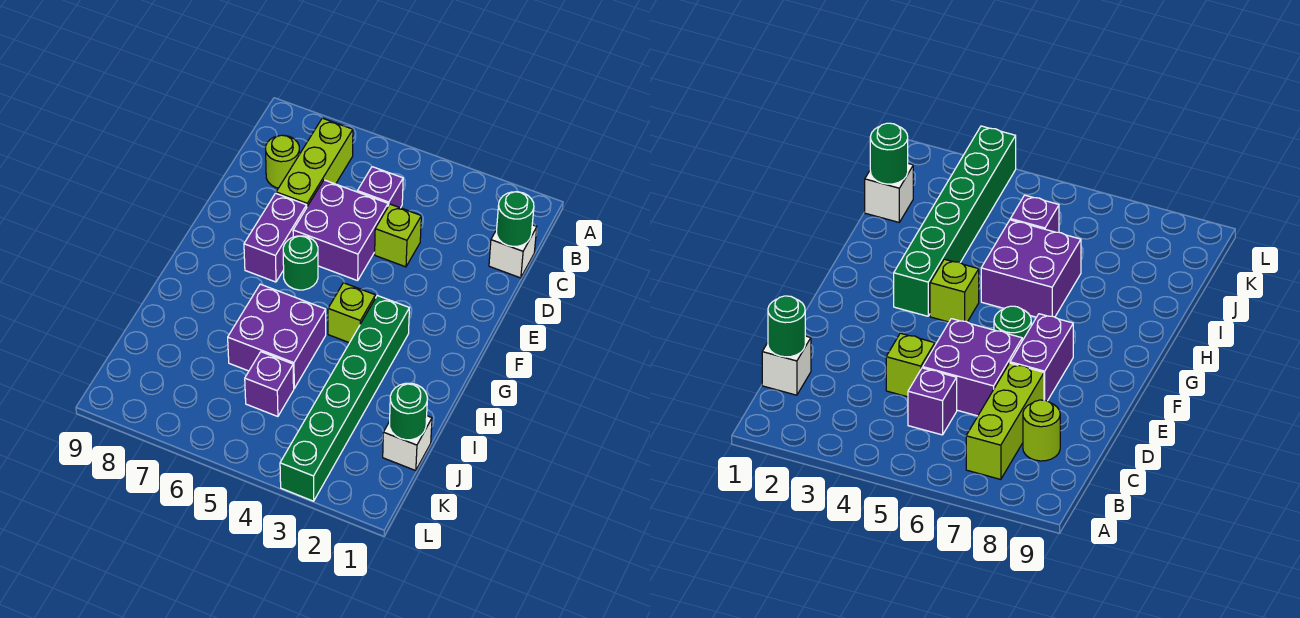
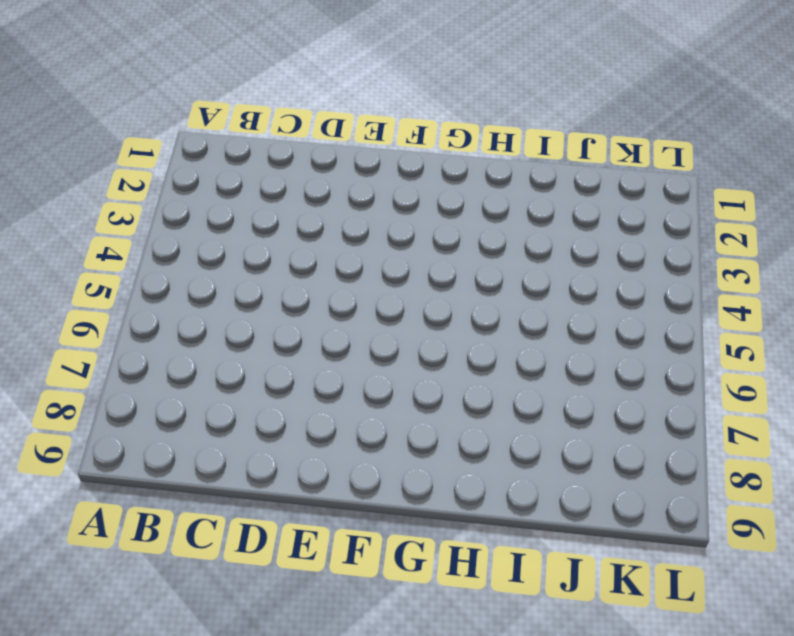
none -> lime brick B7:D7 level 1
none -> white brick C1 level 1
none -> purple brick C5 level 1

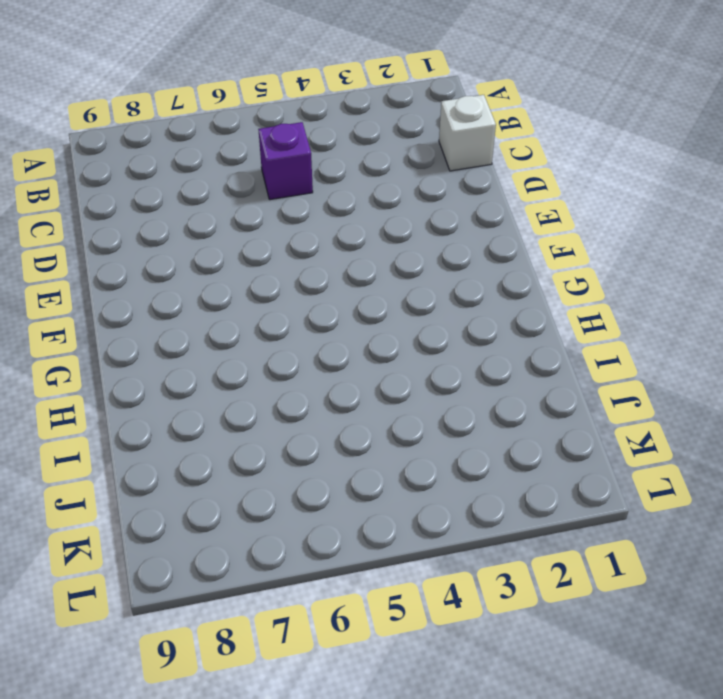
none -> lime brick B7:D7 level 1
none -> lime round brick C8 level 1
none -> lime brick D4 level 1

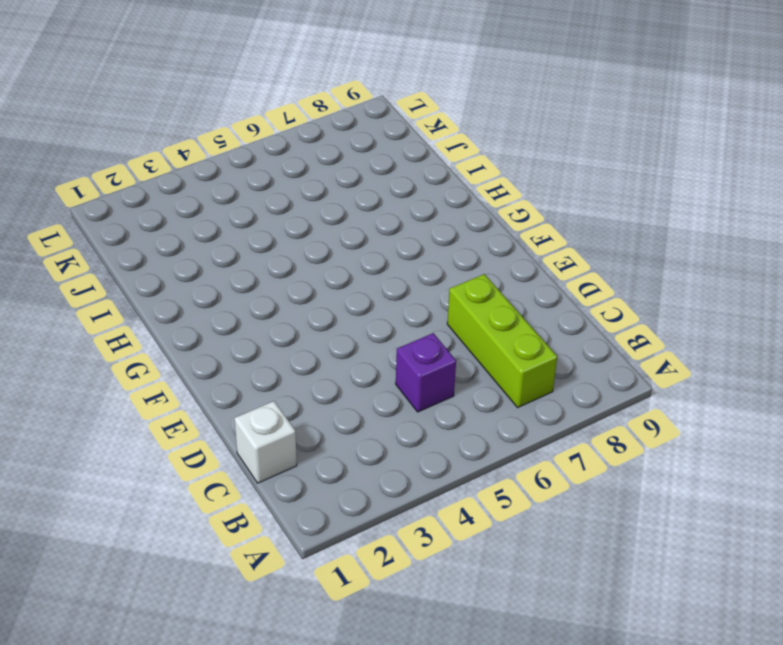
none -> lime round brick C8 level 1
none -> lime brick D4 level 1
none -> purple brick D5:E6 level 1

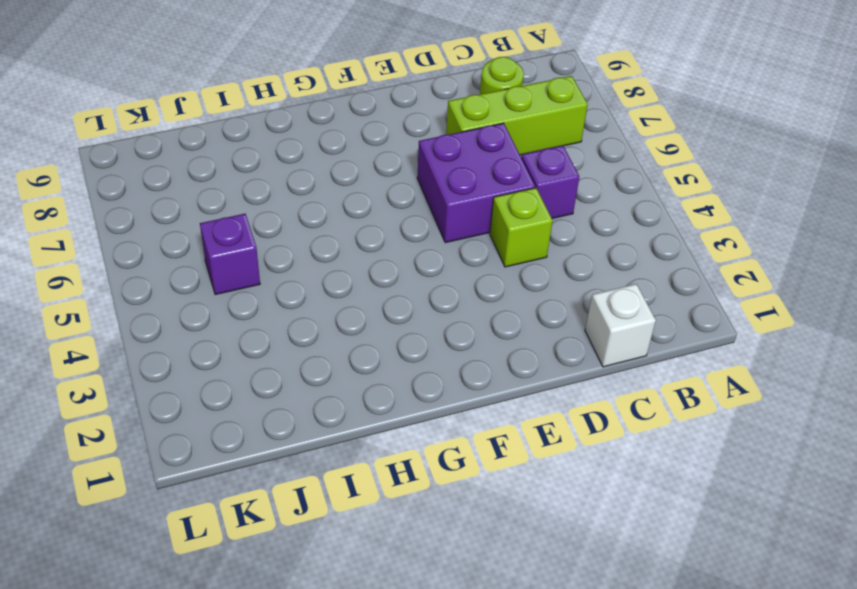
none -> purple brick E7:F7 level 1
none -> green round brick F6 level 1
none -> green brick G3:L3 level 1

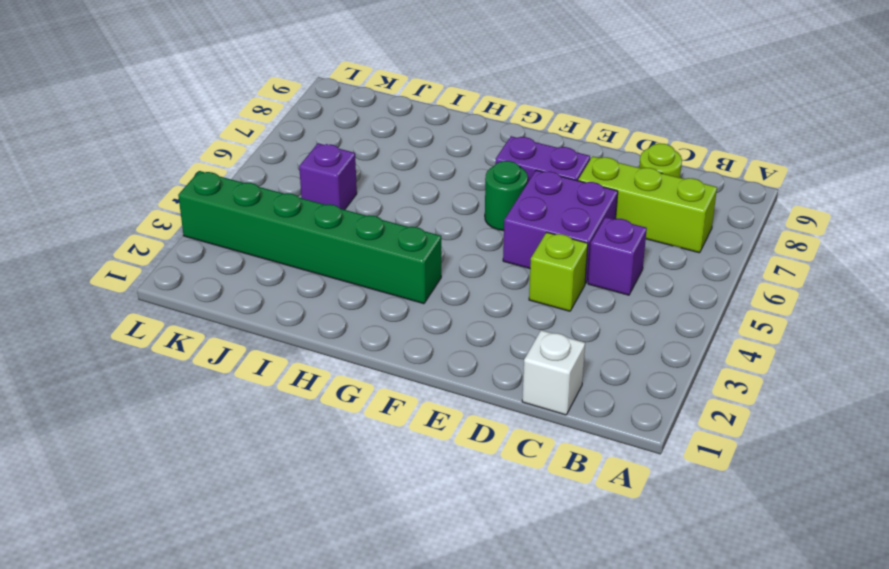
none -> lime brick G4 level 1
none -> purple brick H5:I6 level 1
none -> white brick J1 level 1

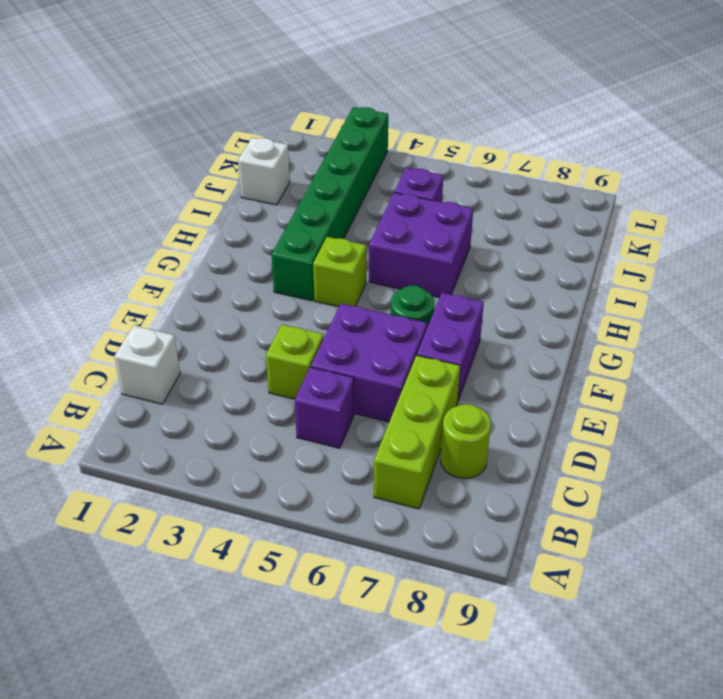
none -> green round brick C1 level 2
none -> green round brick J1 level 2

